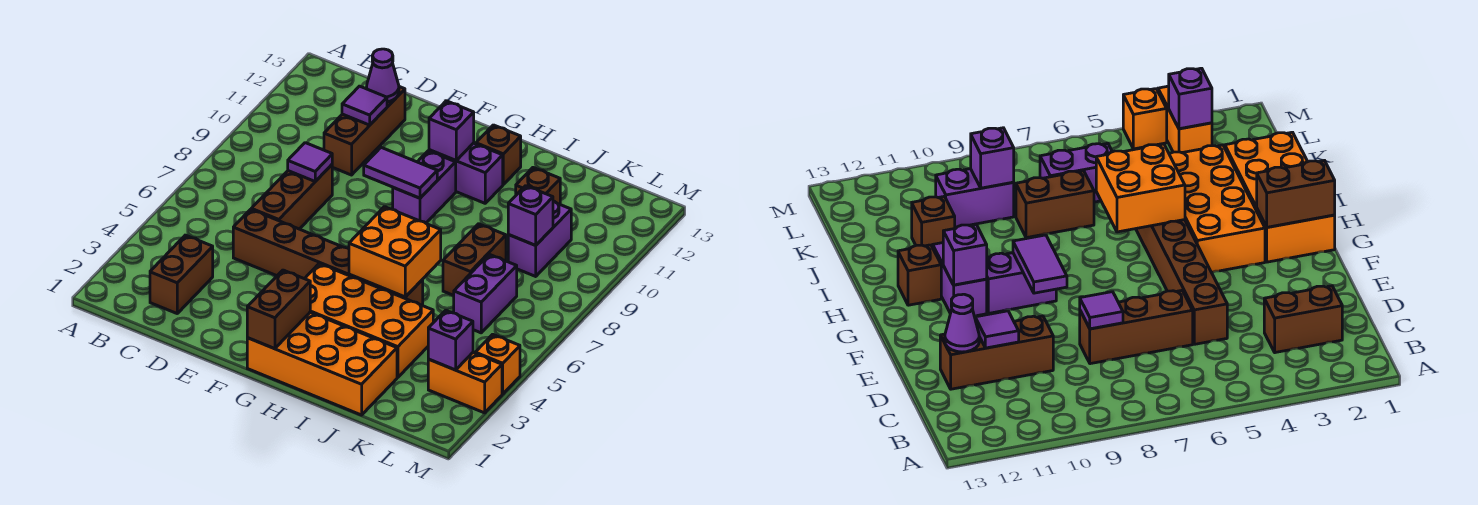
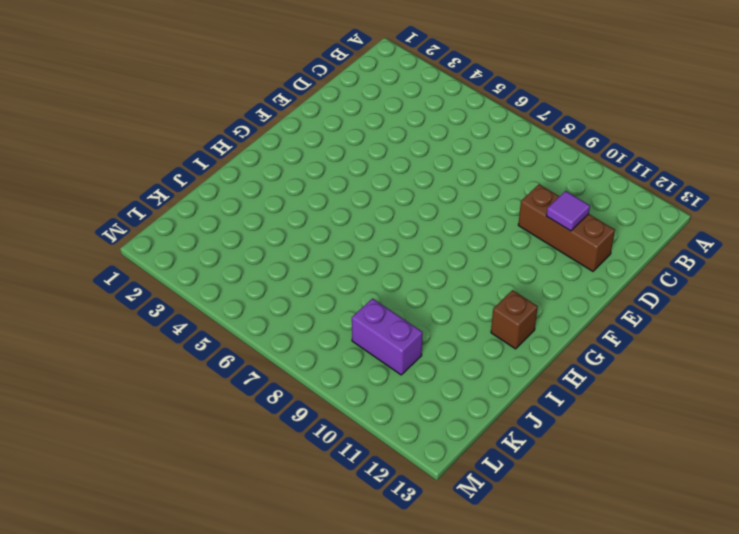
none -> brown brick C2:C3 level 1
none -> brown brick D5:I5 level 1
none -> brown brick D6:D8 level 1

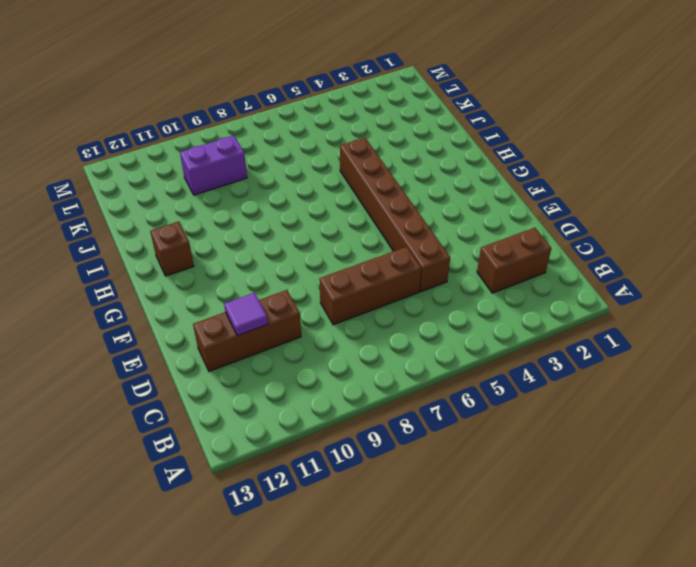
none -> orange brick G1:J2 level 1
none -> orange brick G3:J4 level 1
none -> purple brick G9:G10 level 1

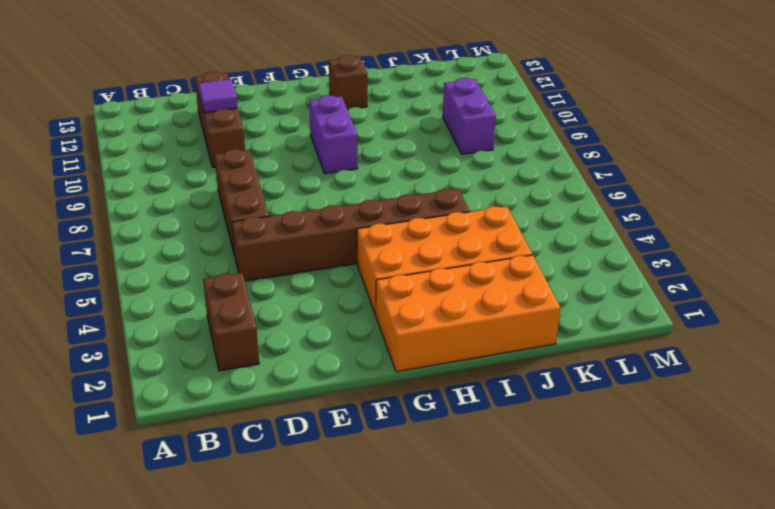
none -> purple brick G11:H11 level 1
none -> brown brick J7:J8 level 1
none -> brown brick J11 level 1

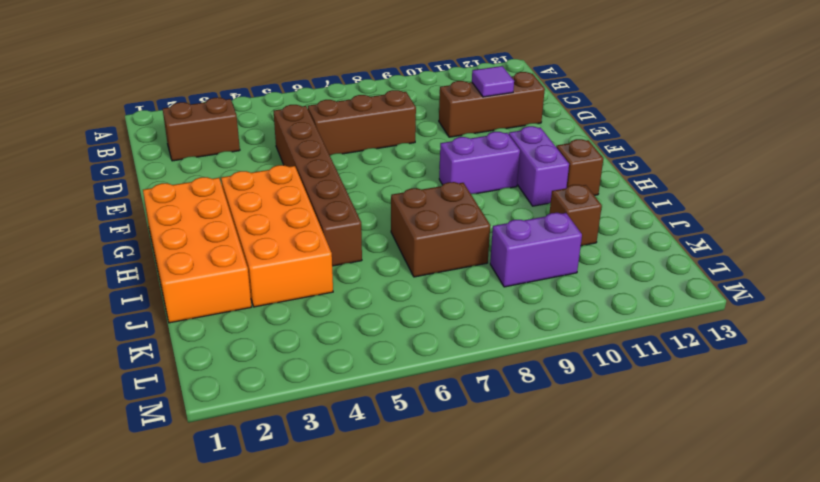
brown brick I7:J8 level 1 -> brown brick J7:J8 level 1
none -> purple brick K6:K7 level 1
none -> orange brick L3:M3 level 1
none -> orange brick M4 level 1

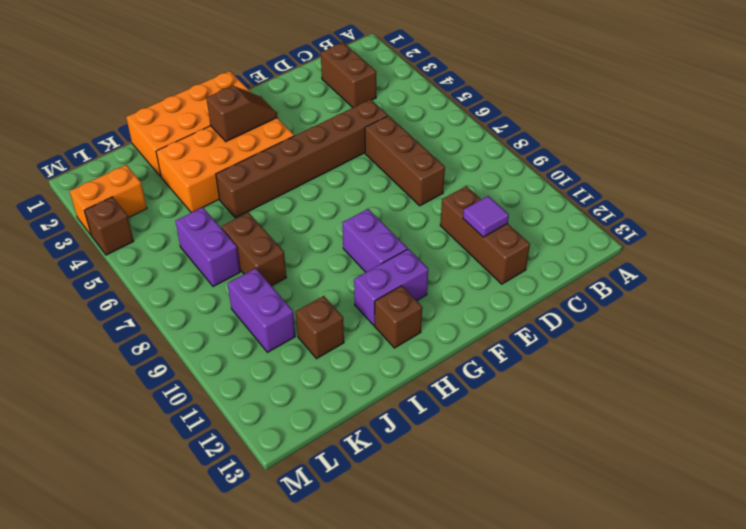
brown slope G3:H3 level 2 top H -> none
brown brick M4 level 1 -> orange brick M4 level 1
none -> purple tile D8 level 2
none -> purple cone D12 level 2
none -> purple tile F9:G9 level 2

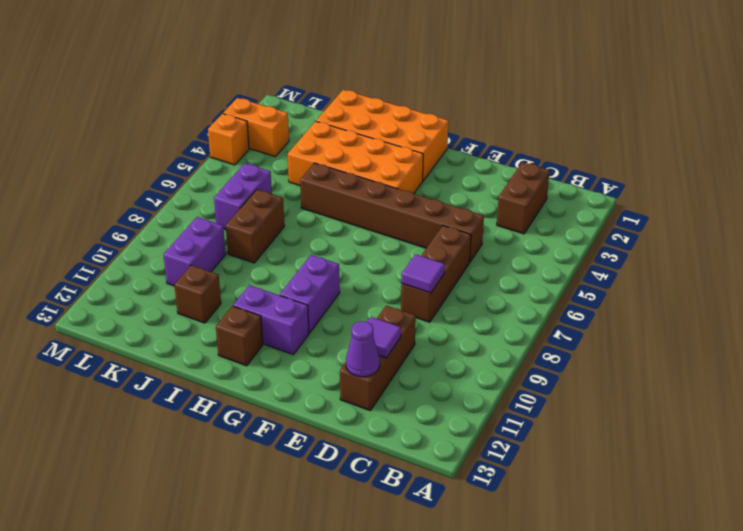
none -> purple tile F9:G9 level 2
none -> brown brick G1:G2 level 2
none -> purple brick G11 level 2

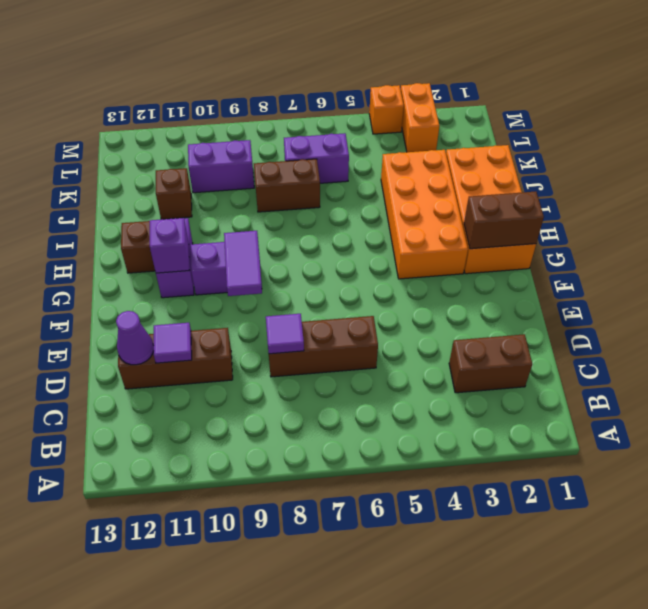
none -> brown brick D5:I5 level 1
none -> orange brick H5:I6 level 2
none -> purple brick K9 level 2

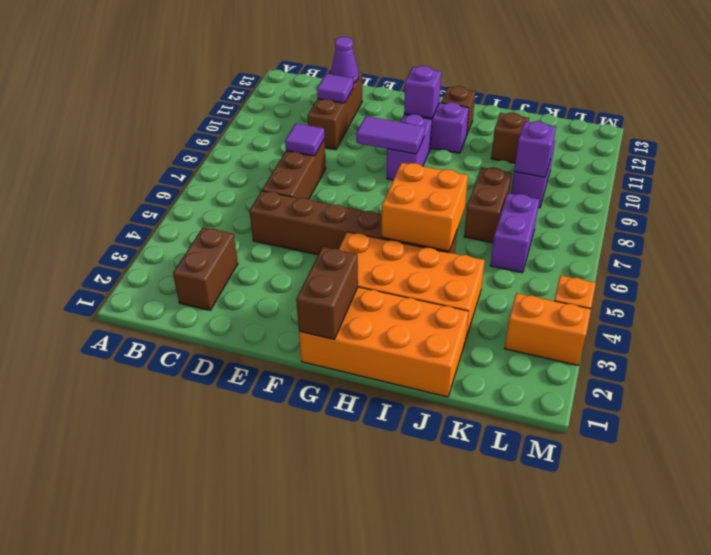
none -> purple brick L3 level 2

